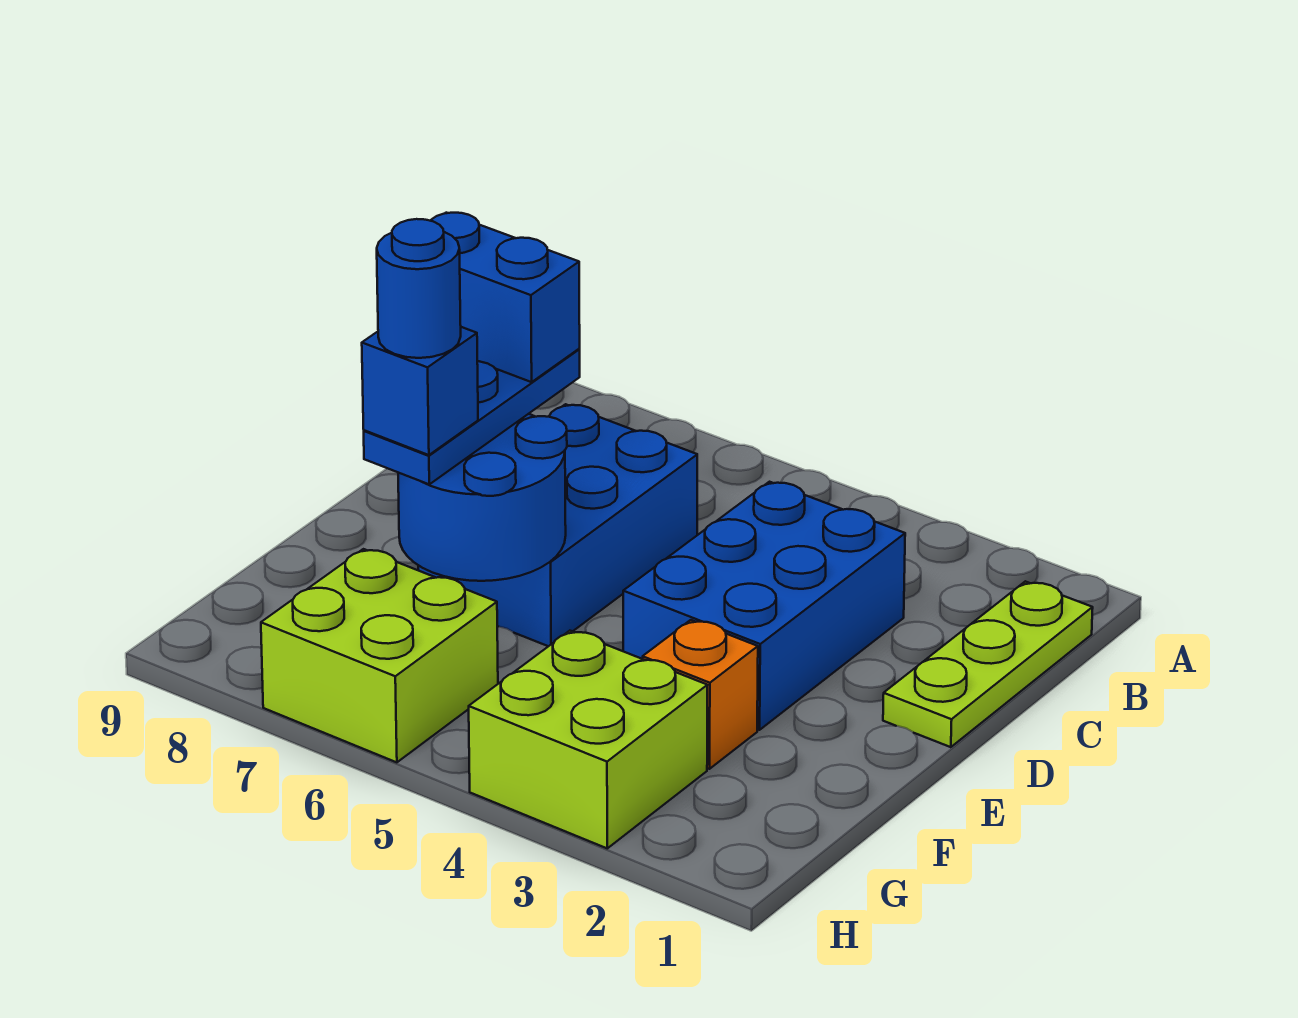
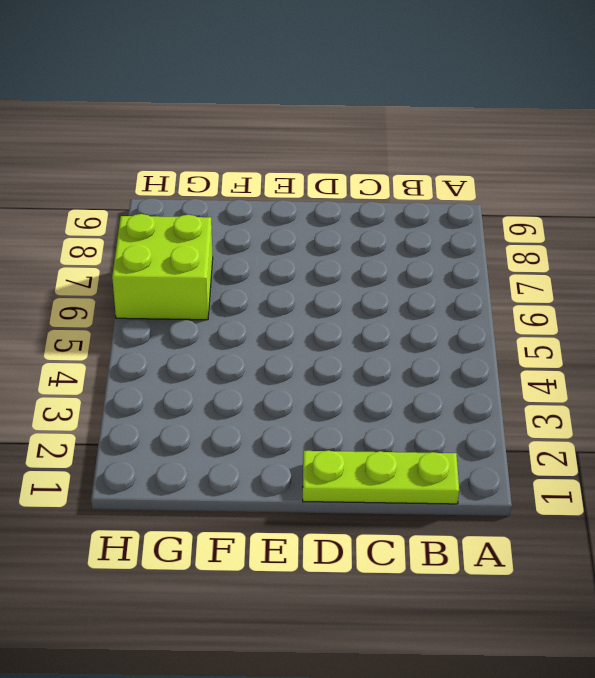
none -> blue brick C3:E4 level 1
none -> blue brick C6:E7 level 1

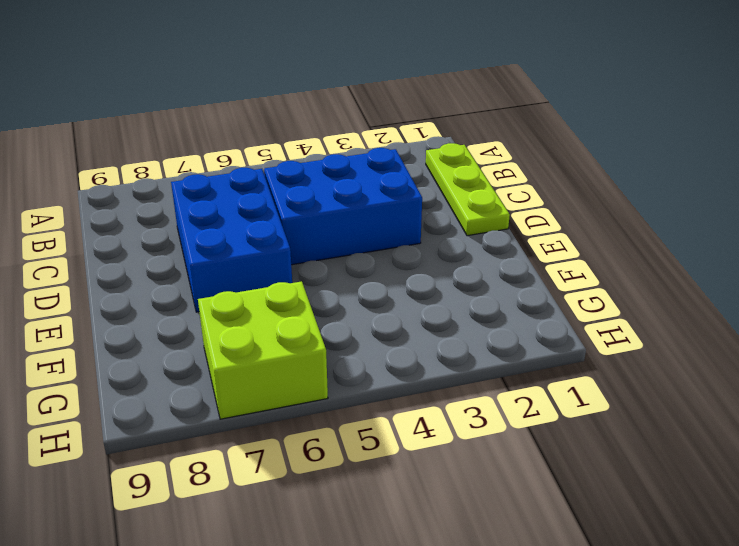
blue brick C3:D5 level 1 -> blue brick C3:E4 level 1
none -> orange brick F3 level 1
none -> lime brick G3:H4 level 1

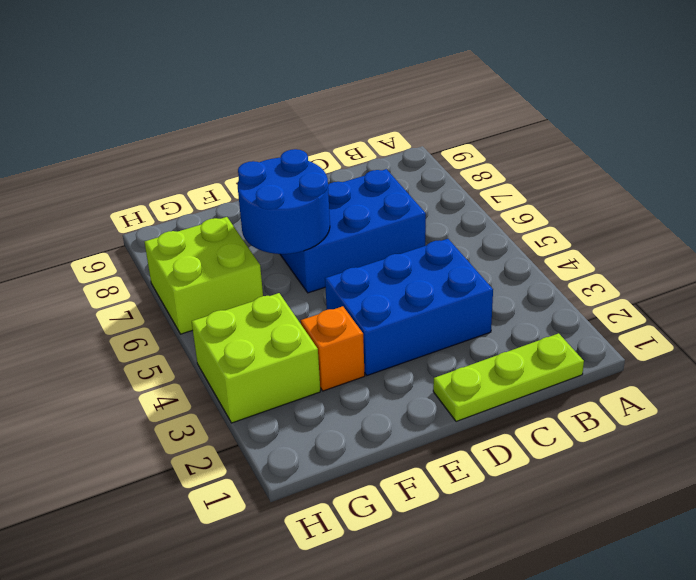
none -> blue plate D7:F7 level 3
none -> blue brick D7:D8 level 4

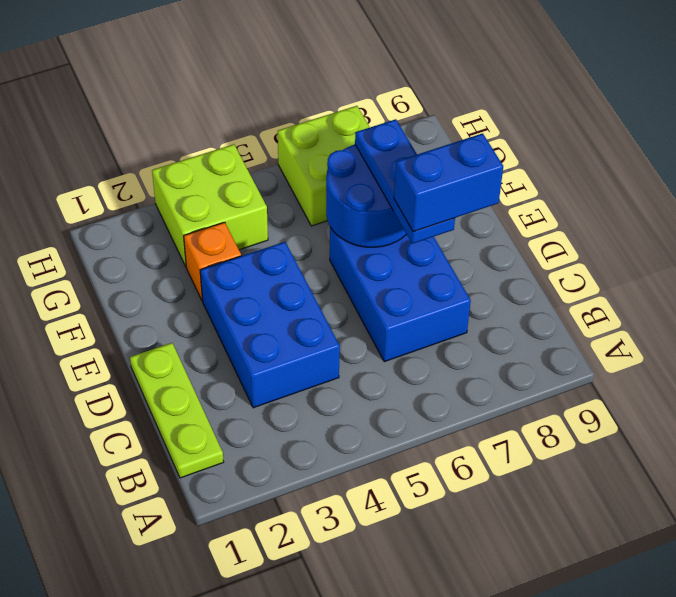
none -> blue brick F7 level 4
none -> blue round brick F7 level 5

